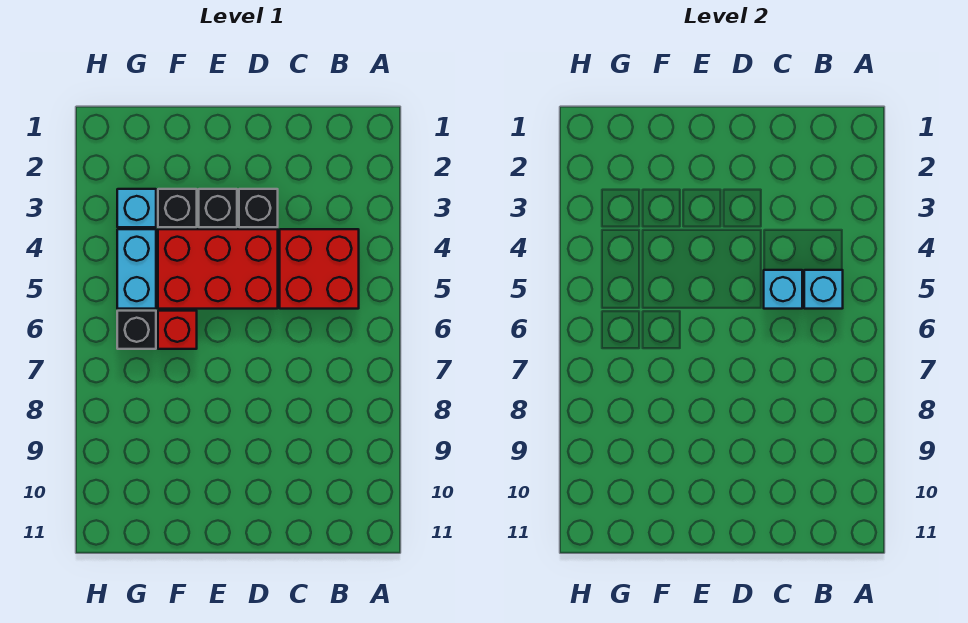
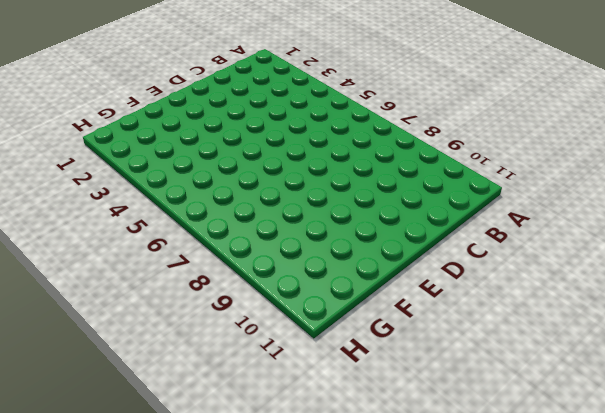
none -> red brick B4:C5 level 1
none -> black brick D3 level 1

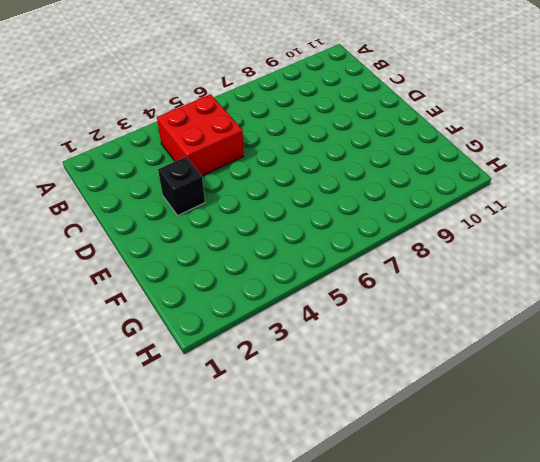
none -> red brick D4:F5 level 1
none -> black brick E3 level 1

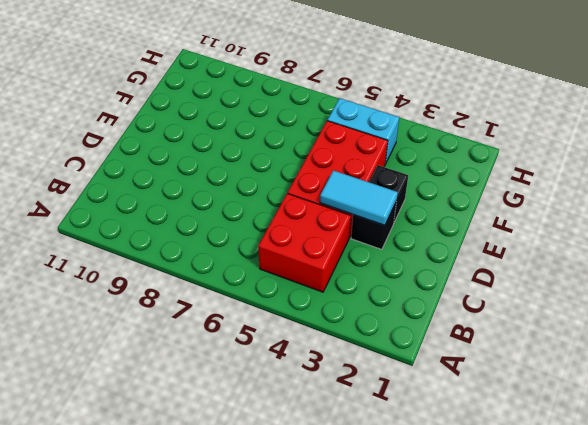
cyan tile D3:D4 level 2 -> none
none -> black brick F3 level 1
none -> red brick F6 level 1

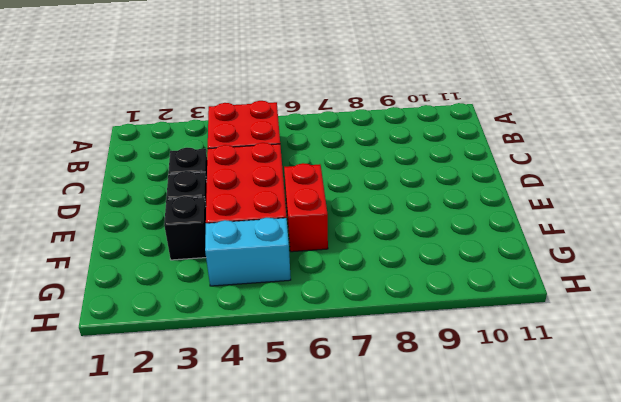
red brick E6:F6 level 1 -> red brick F6 level 1
none -> cyan brick G3 level 1
none -> black brick G6 level 1

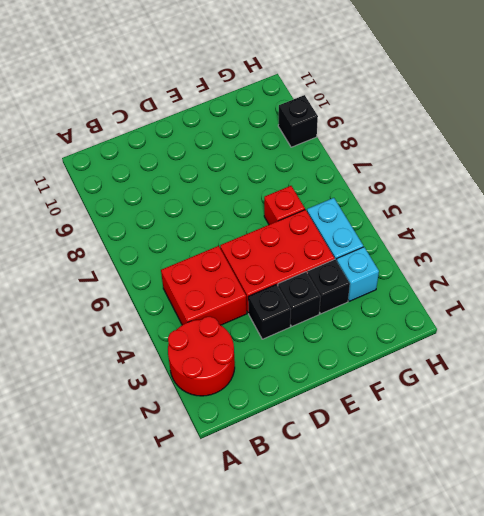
red round brick A2:B3 level 1 -> none
black brick H9 level 1 -> black brick G6 level 1
none -> cyan brick B5 level 2
none -> cyan brick C5 level 2

